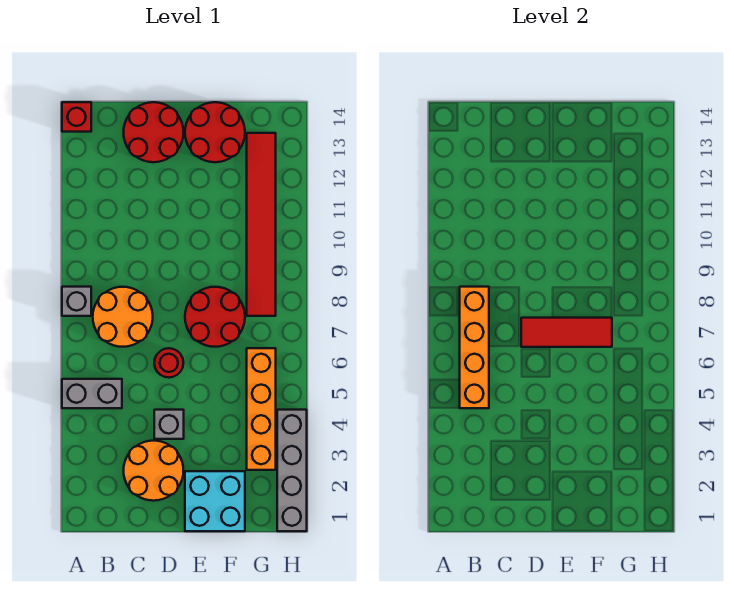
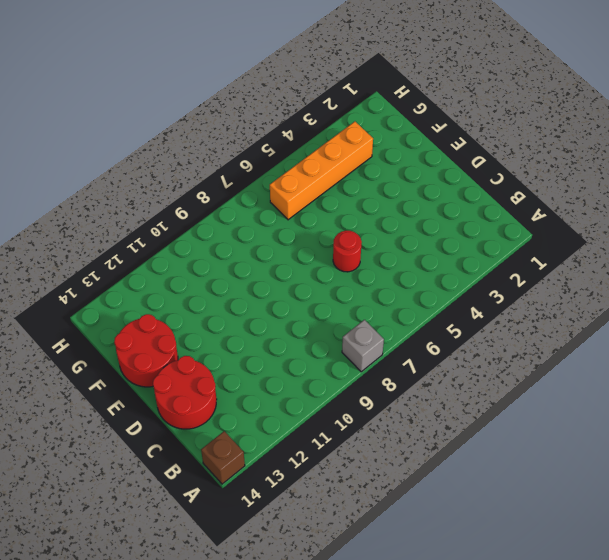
brown brick A14 level 1 -> red brick A14 level 1
none -> grey brick A5:B5 level 1
none -> orange round brick B7:C8 level 1
none -> orange round brick C2:D3 level 1

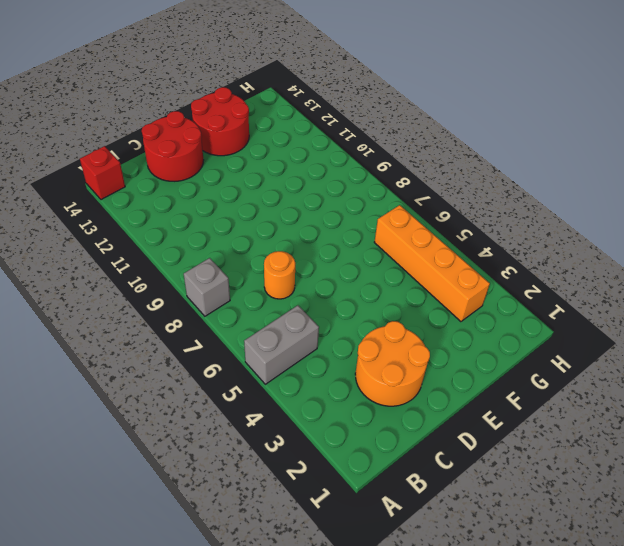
orange round brick C7 level 1 -> orange round brick B7:C8 level 1
none -> grey brick D4 level 1
none -> red round brick D6 level 1
none -> cyan brick E1:F2 level 1

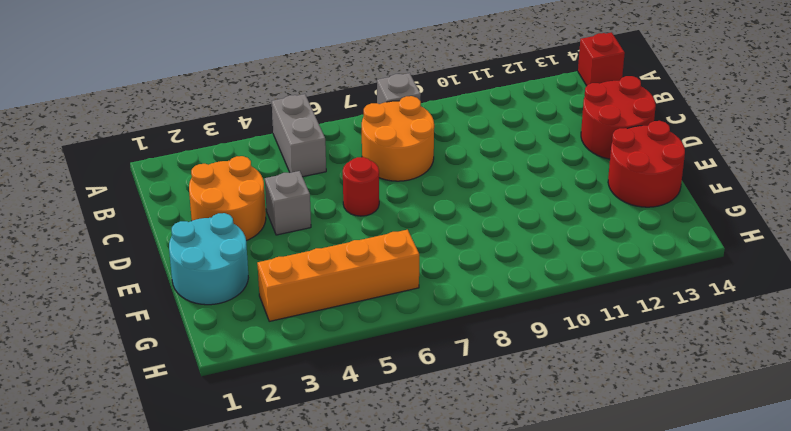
cyan round brick E1:F2 level 1 -> cyan brick E1:F2 level 1
none -> red round brick E7:F8 level 1
none -> red tile G8:G13 level 1
none -> grey brick H1:H4 level 1

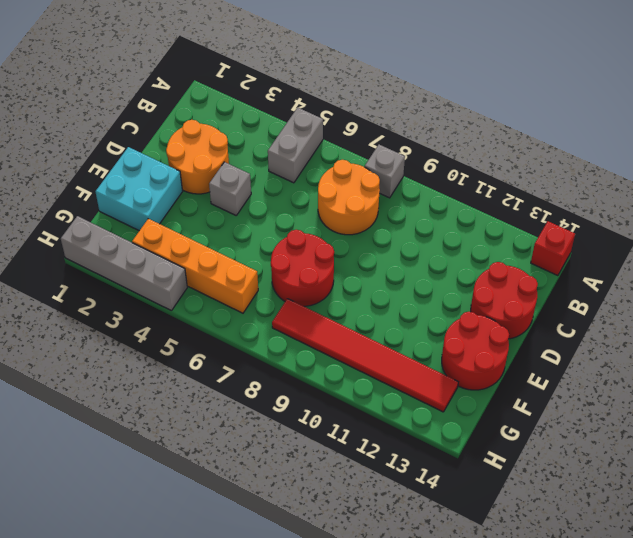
none -> red round brick D6 level 1
none -> orange brick B5:B8 level 2
none -> red tile D7:F7 level 2

